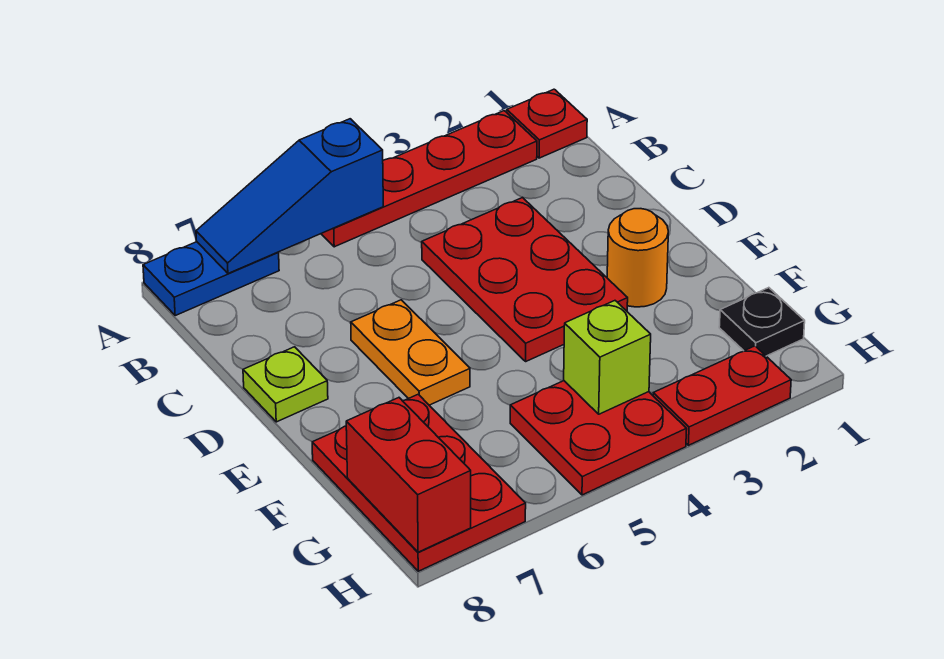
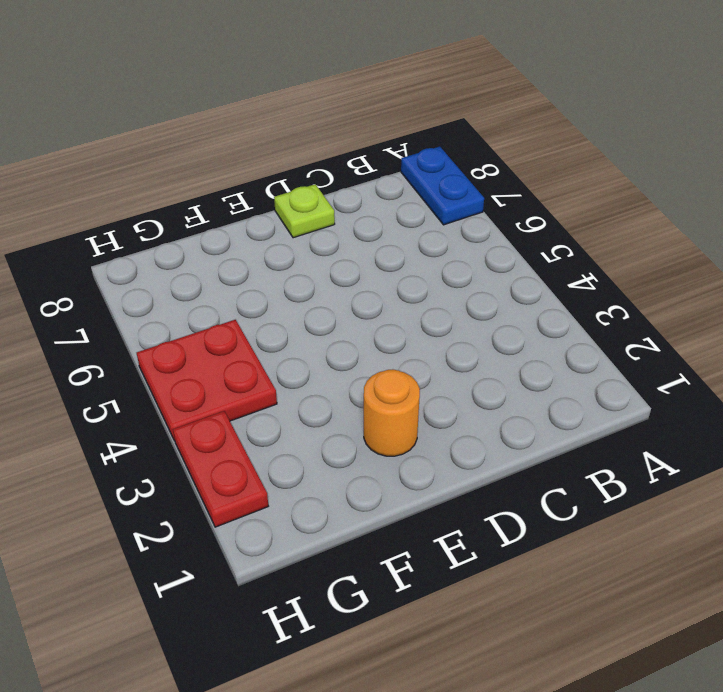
none -> red plate A1 level 1
none -> red plate A2:A5 level 1
none -> red plate C3:E4 level 1

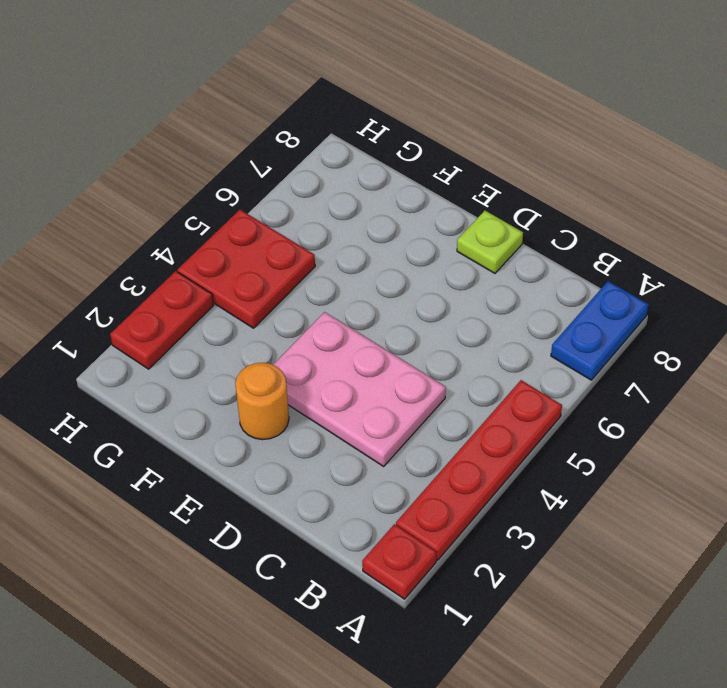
pink plate C3:E4 level 1 -> red plate C3:E4 level 1
none -> orange plate D6:E6 level 1
none -> red plate F7:H8 level 1
none -> black plate G1 level 1

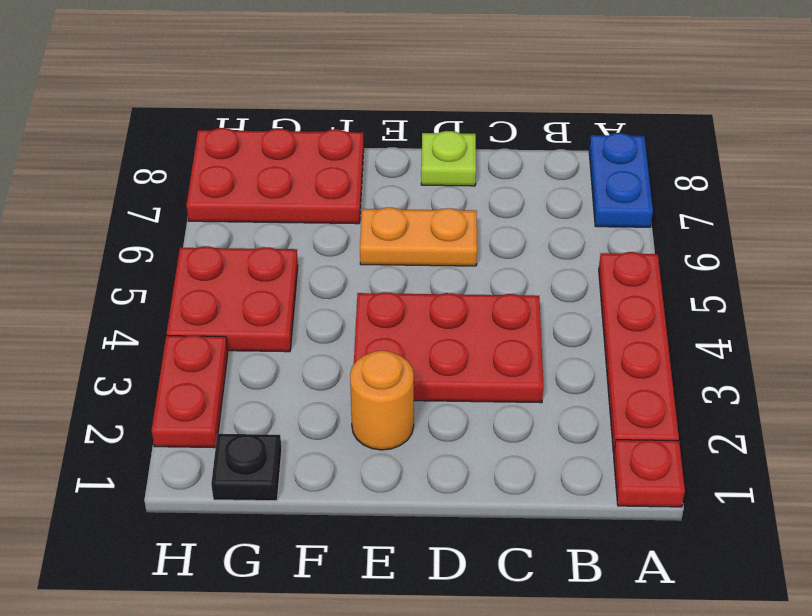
none -> blue slope A5:A7 level 2 top 5
none -> lime brick G4 level 2
none -> red brick G8:H8 level 2

